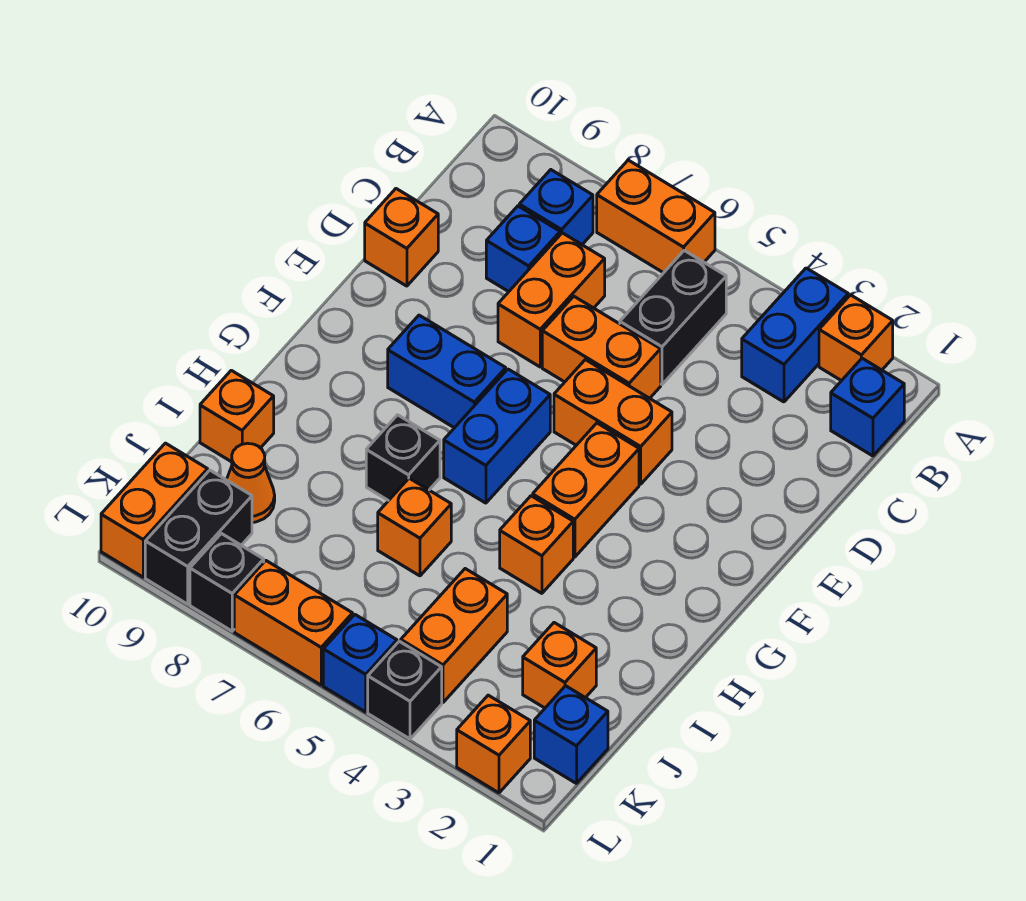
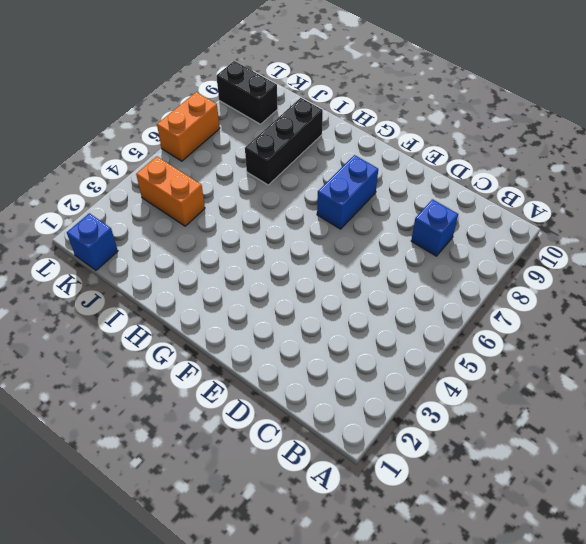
black brick I7:I9 level 1 -> none
none -> orange brick A2 level 1
none -> blue brick A3:B3 level 1
none -> orange brick A6:A7 level 1

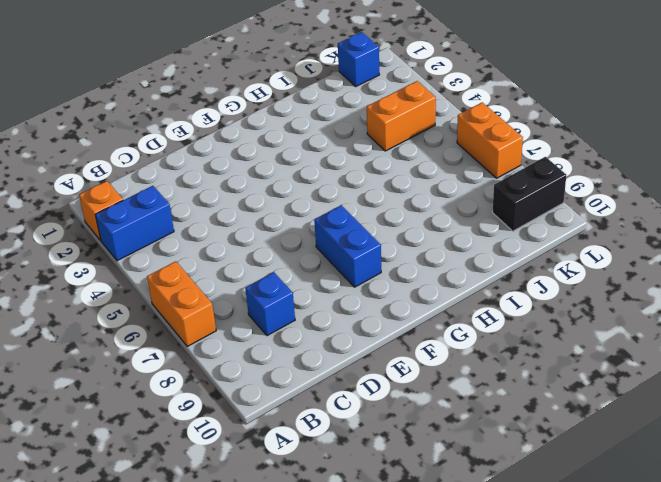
none -> blue brick B1 level 1
none -> black brick B5:C5 level 1
none -> blue brick B8 level 1

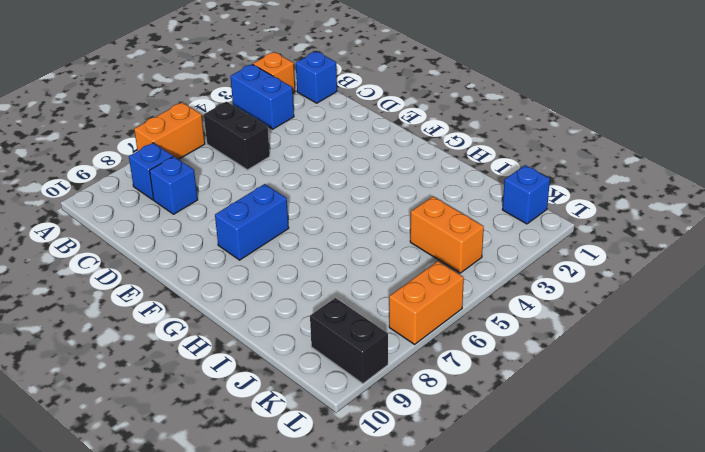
none -> orange brick C7:D7 level 1
none -> orange brick D5:D6 level 1
none -> orange brick D10 level 1

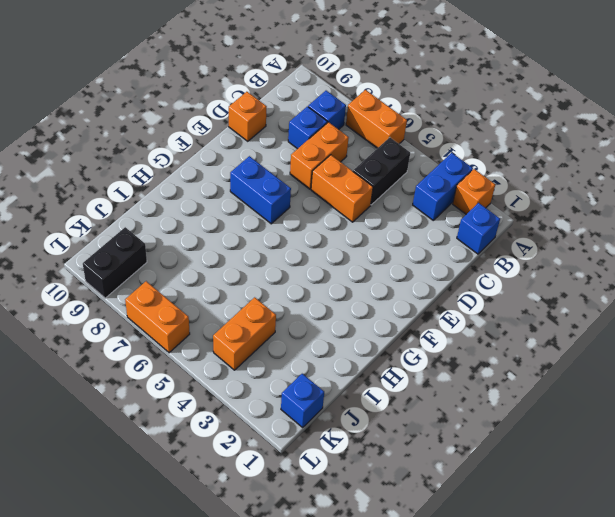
none -> orange brick E4:E5 level 1
none -> orange brick F4:G4 level 1
none -> blue brick F6:G6 level 1

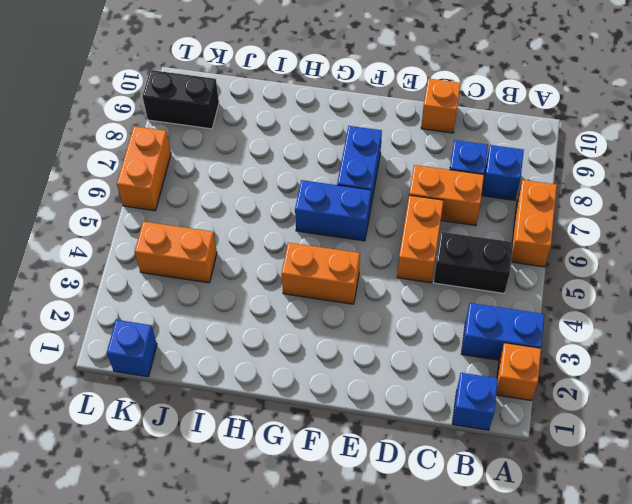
none -> orange brick E4:E5 level 1
none -> orange brick H4 level 1
none -> black brick H7 level 1

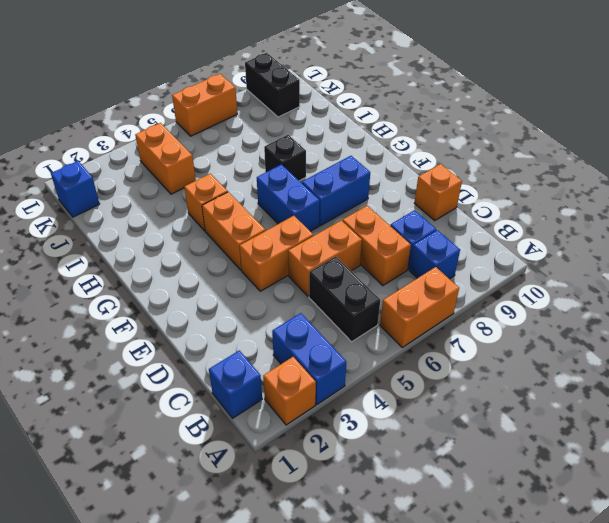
none -> orange brick I6 level 1
none -> orange brick I10 level 1
none -> orange brick J2 level 1

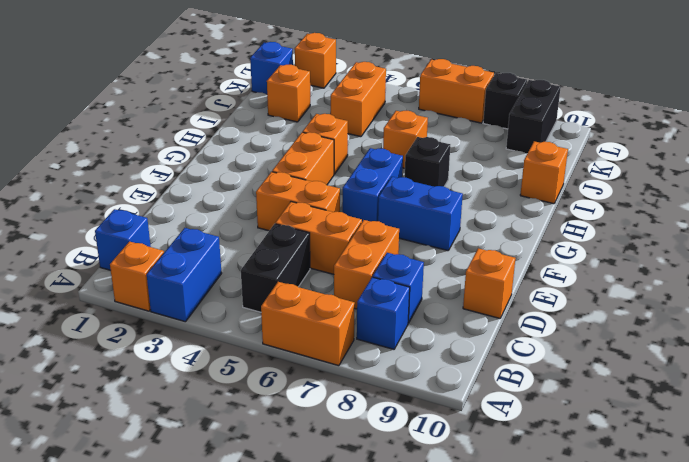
none -> orange cone J9 level 1
none -> orange brick K10:L10 level 1
none -> black brick L4 level 1

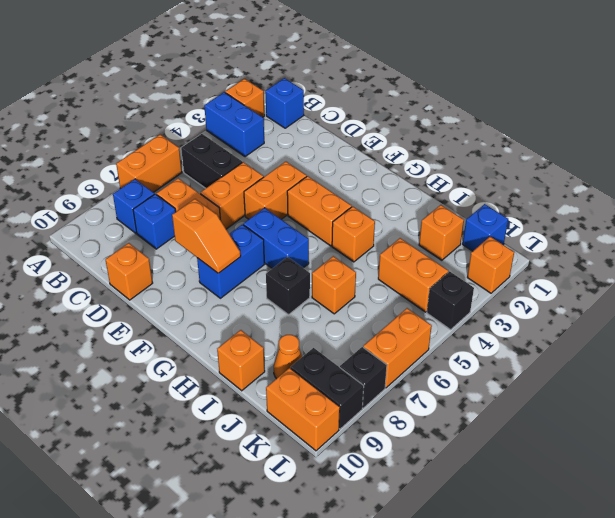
orange slope E8:F8 level 2 top E -> none
none -> blue brick L5 level 1

